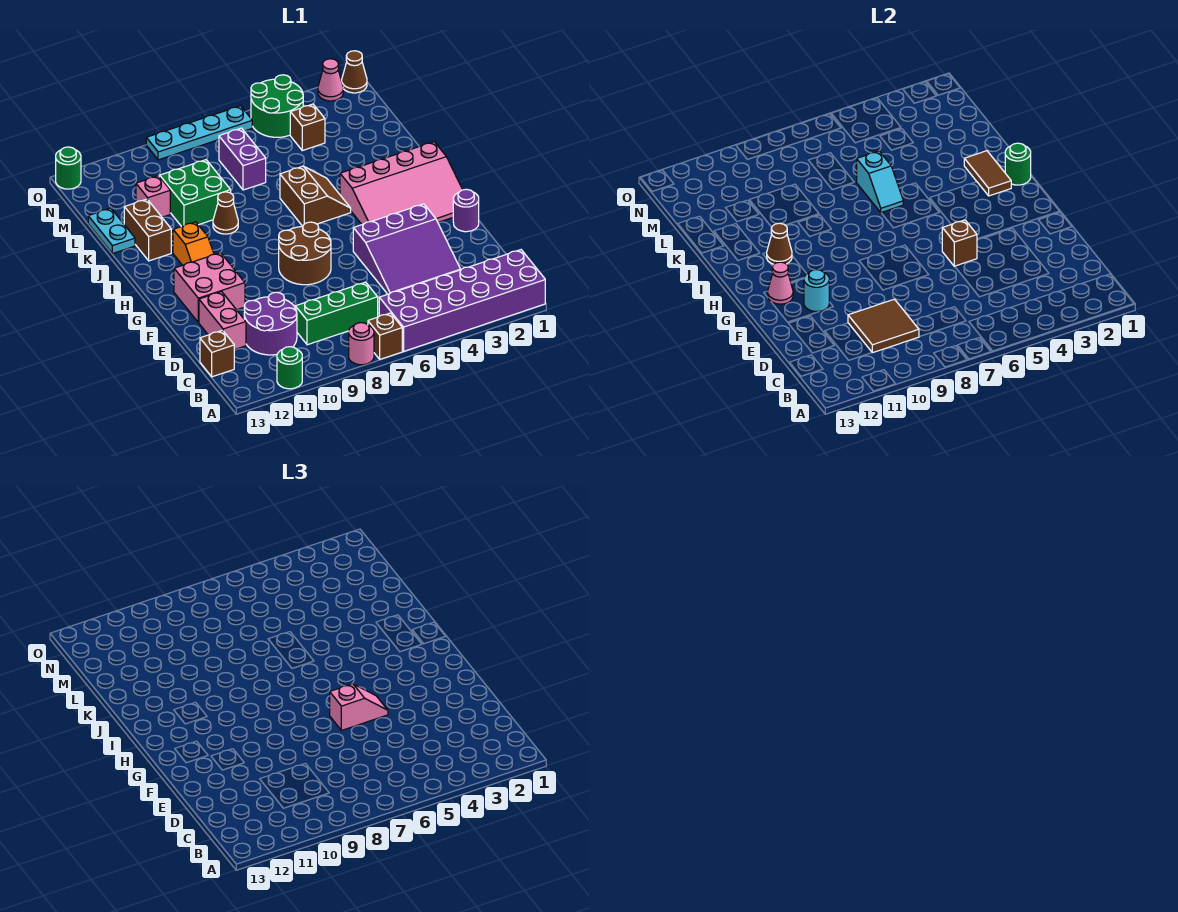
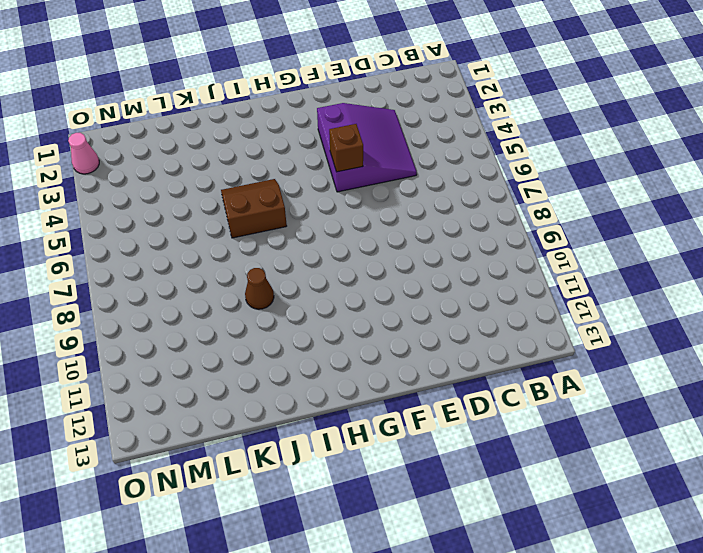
none -> purple brick A1:B6 level 1
none -> brown brick A7 level 1
none -> pink round brick A8 level 1
none -> green round brick A11 level 1

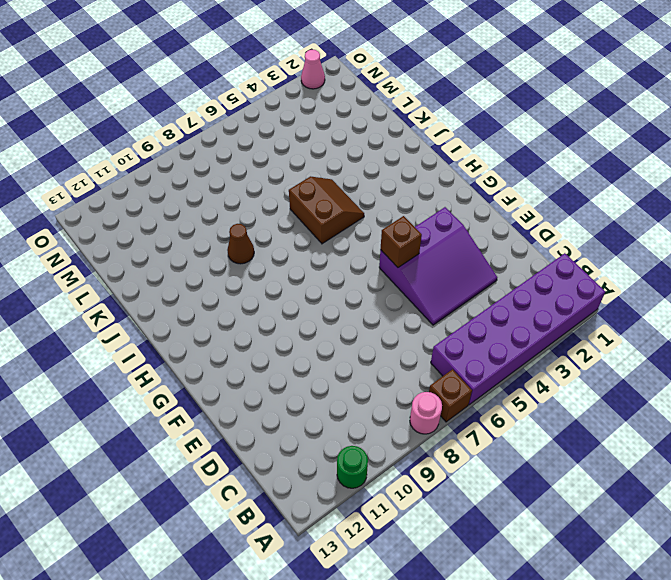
none -> green brick C7:C9 level 1
none -> purple round brick C10:D11 level 1
none -> brown brick C13 level 1
none -> pink brick D12:E12 level 1

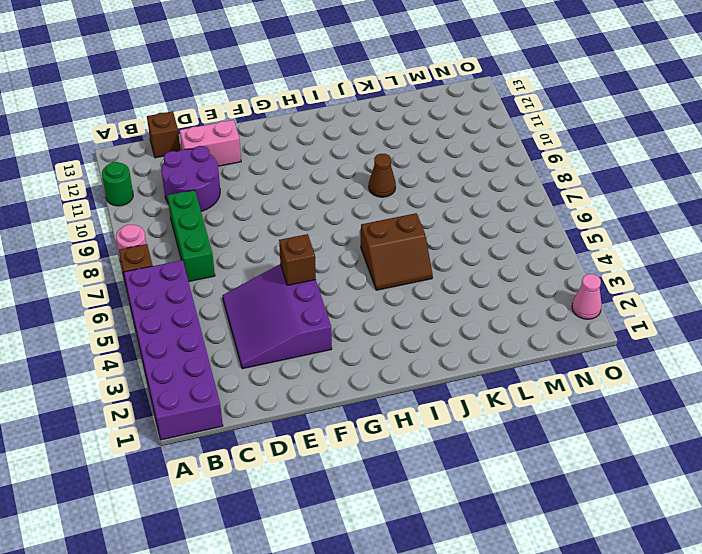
none -> purple round brick F1 level 1
none -> brown round brick F7:G8 level 1
none -> pink brick F11:G12 level 1
none -> pink slope G1:I4 level 1 top I

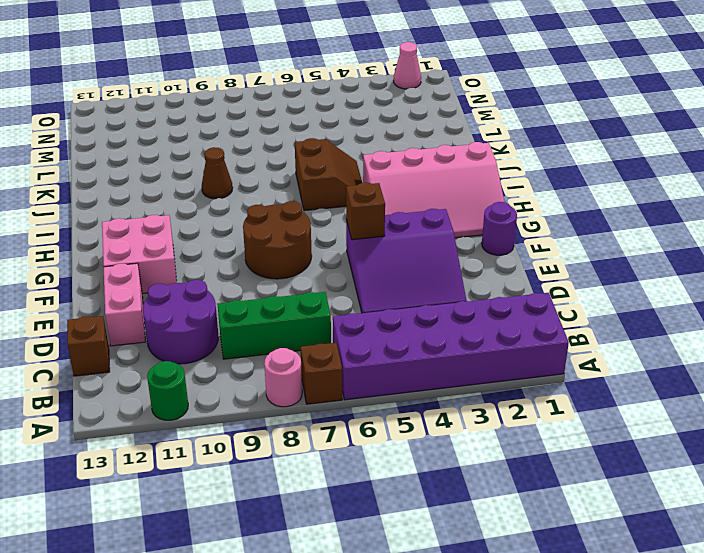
none -> orange slope H11:I11 level 1 top I
none -> brown brick J12:K12 level 1
none -> green brick K9:L10 level 1
none -> cyan plate K13:L13 level 1

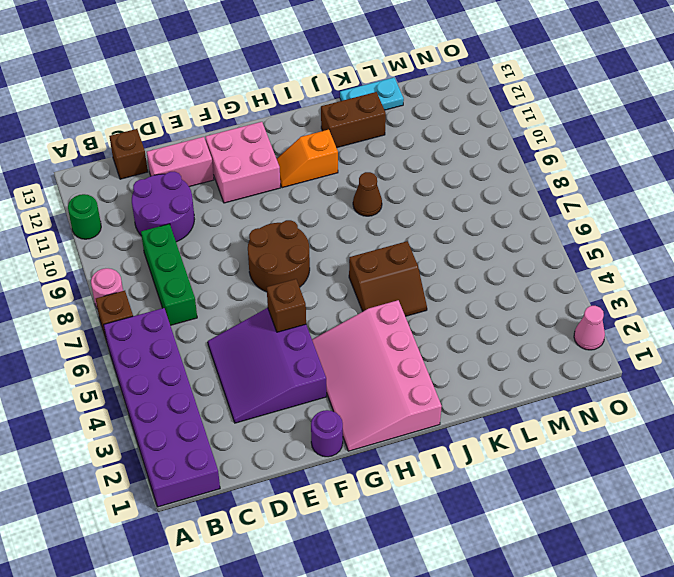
none -> green brick K9:L10 level 1
none -> purple brick L7:M7 level 1
none -> pink brick L11 level 1
none -> brown brick M4 level 1

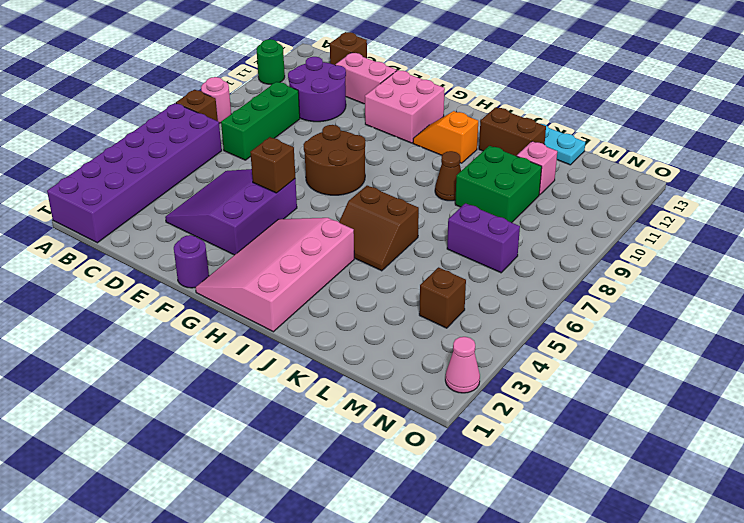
none -> green round brick N4:O5 level 1
none -> brown cone O1 level 1
none -> cyan plate O6:O9 level 1
none -> green round brick O13 level 1

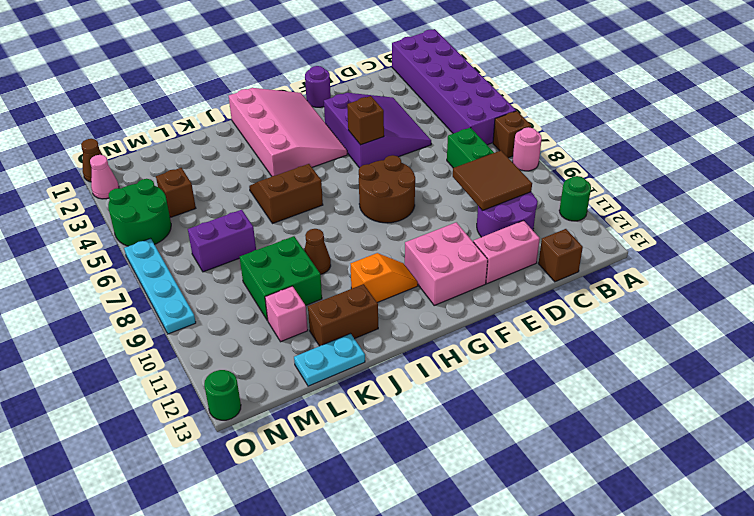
none -> cyan round brick F11 level 2
none -> pink cone G12 level 2
none -> green round brick I1 level 2
none -> brown tile I2:J2 level 2

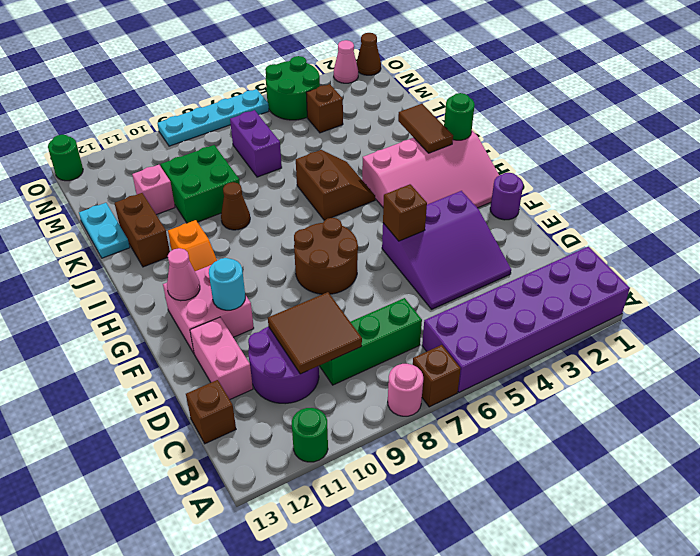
none -> brown cone I11 level 2
none -> cyan slope J6:K6 level 2 top K
none -> pink slope F5:F6 level 3 top 6

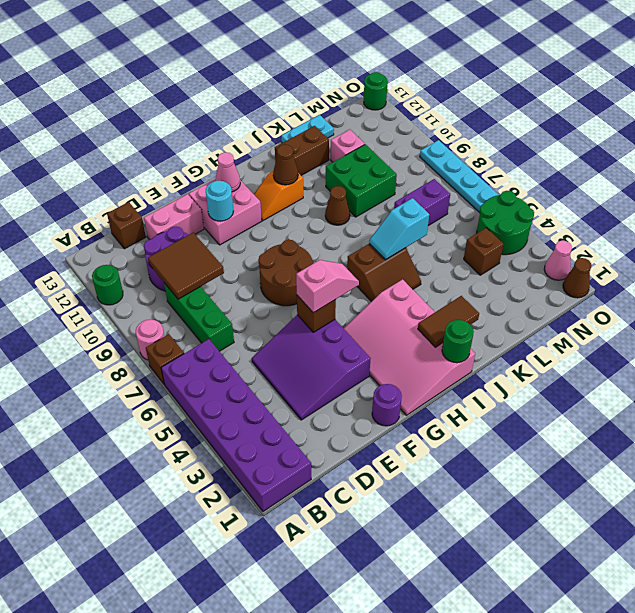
pink slope F5:G5 level 3 top F -> pink slope F5:F6 level 3 top 6

